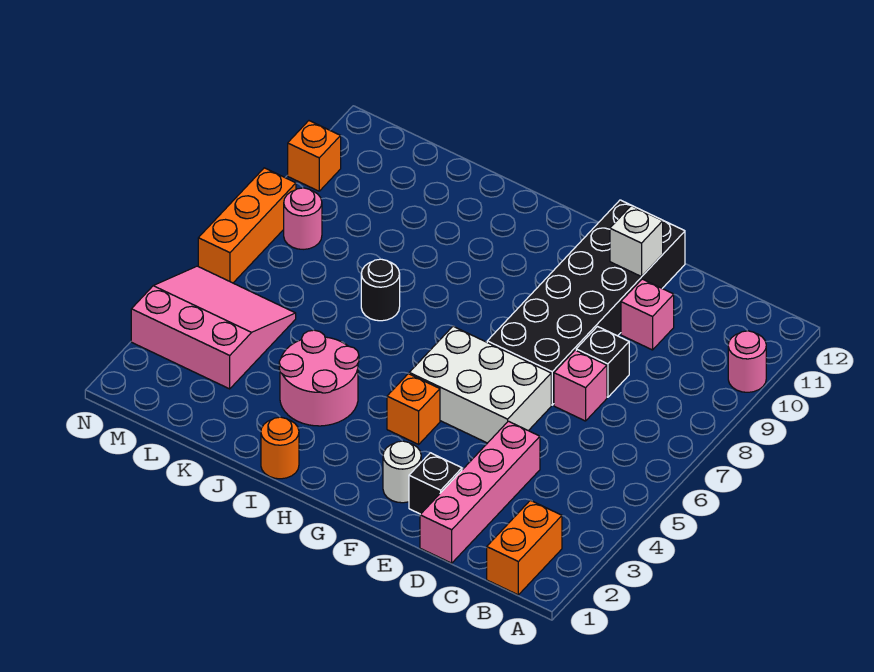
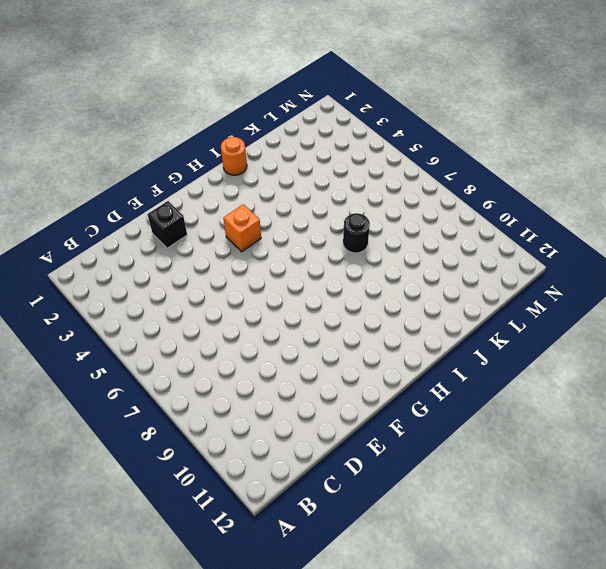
none -> pink round brick A10 level 1
none -> orange brick B1:B2 level 1
none -> pink brick D1:D4 level 1

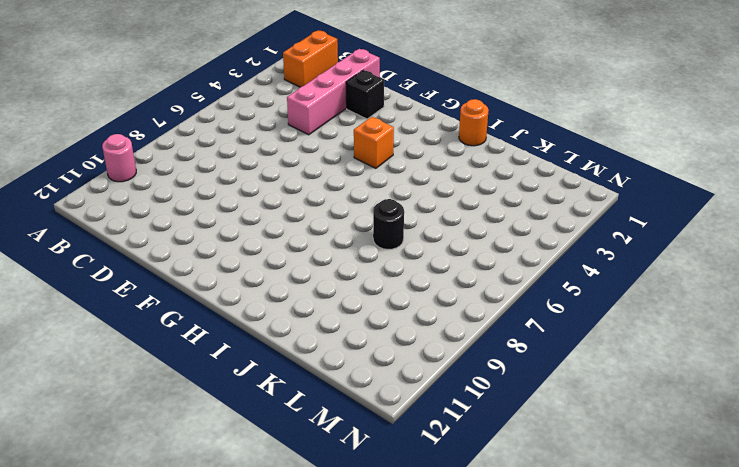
none -> pink brick D7 level 1
none -> black brick D8 level 1
none -> pink brick D10 level 1

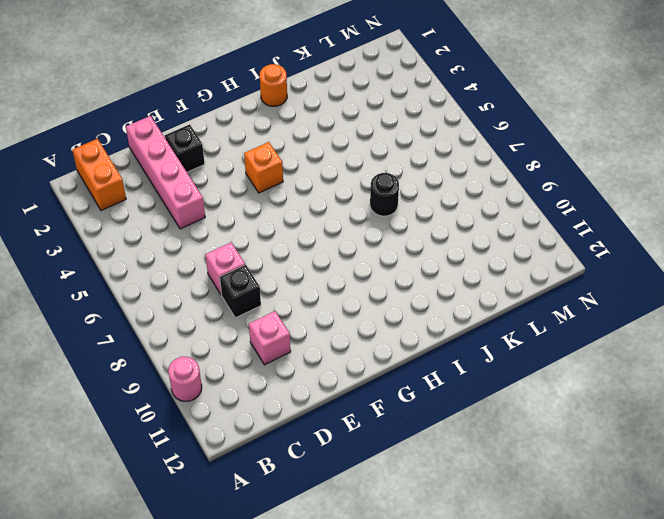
none -> white brick E5:G6 level 1
none -> black brick E7:F12 level 1
none -> white round brick F2 level 1

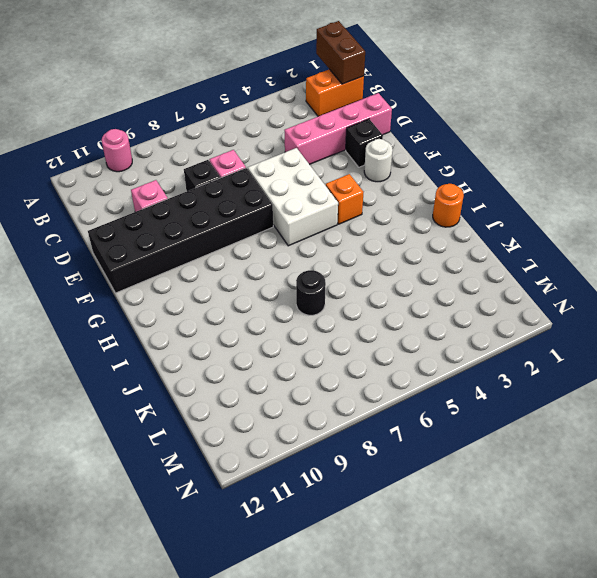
brown brick A1:B1 level 2 -> none
none -> pink round brick I3:J4 level 1
none -> pink slope L3:N5 level 1 top 3
none -> pink round brick M8 level 1

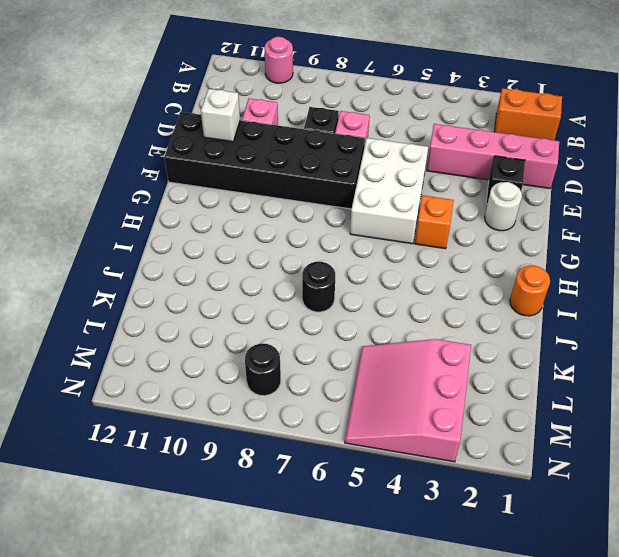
black round brick M8 level 1 -> pink round brick M8 level 1
none -> pink round brick I3:J4 level 1
none -> orange brick N6:N8 level 1
none -> orange brick N10 level 1

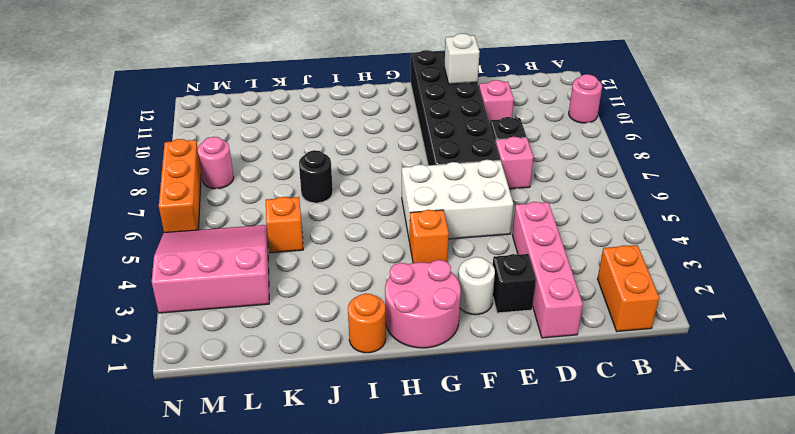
pink round brick G1:H2 level 1 -> pink round brick I3:J4 level 1
orange brick K5 level 1 -> orange brick N10 level 1

